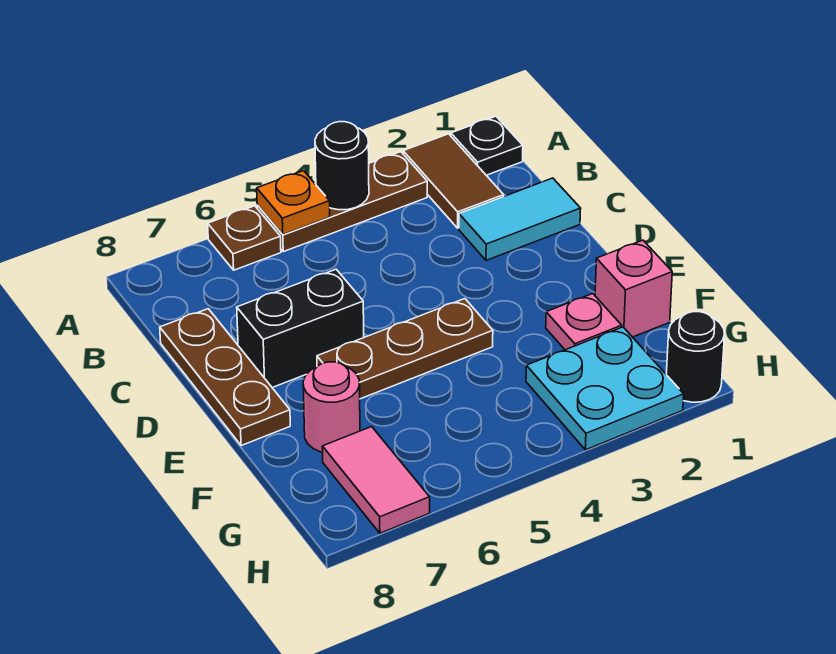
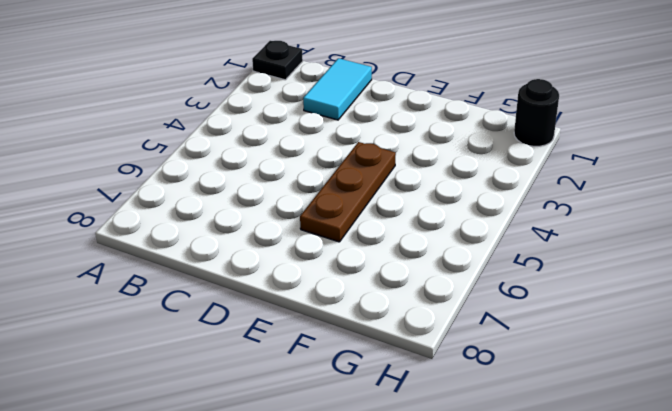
none -> brown tile A2:B2 level 1
none -> brown plate A3:A5 level 1
none -> brown plate A6 level 1

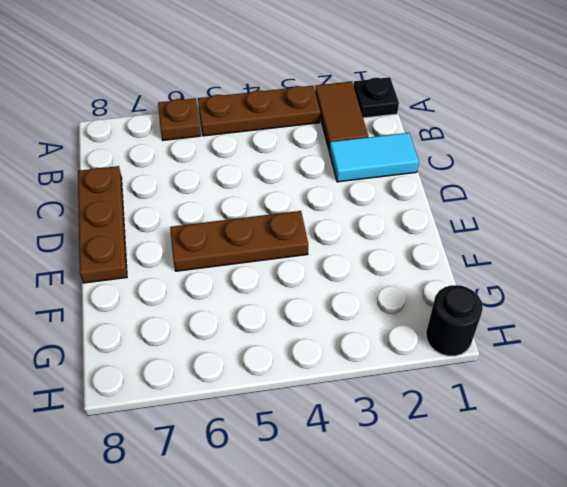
none -> black brick D6:D7 level 1
none -> pink brick F1 level 1
none -> pink plate F2 level 1

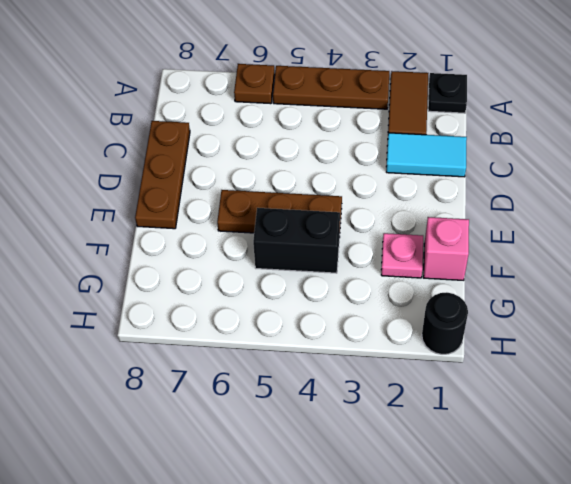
black brick F4:F5 level 1 -> black brick D6:D7 level 1
none -> pink round brick F7 level 1
none -> cyan plate G2:H3 level 1
none -> pink tile G7:H7 level 1

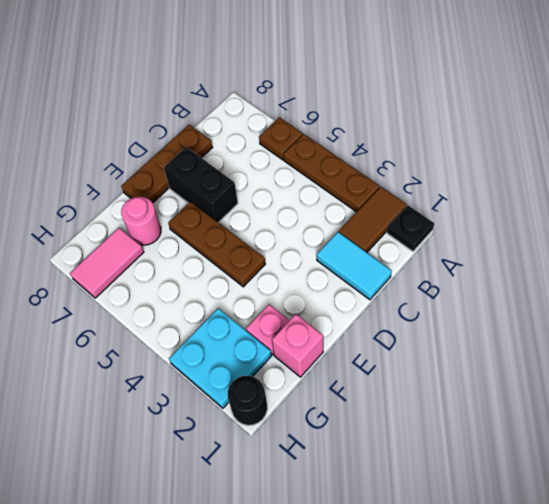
none -> black round brick A4 level 2
none -> orange plate A5 level 2

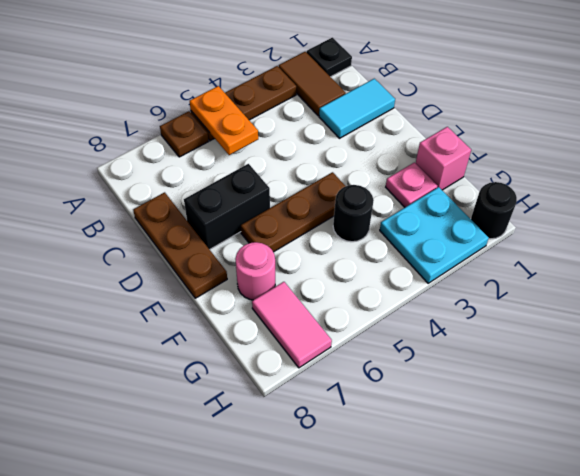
orange plate A5:B5 level 2 -> orange plate A5 level 2
black round brick F4 level 1 -> black round brick A4 level 2

